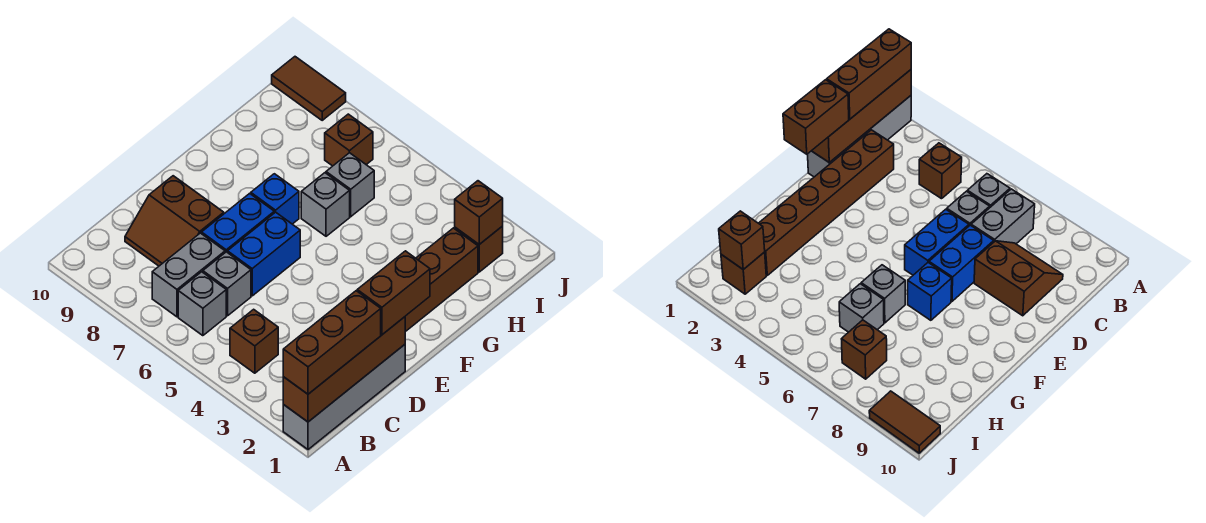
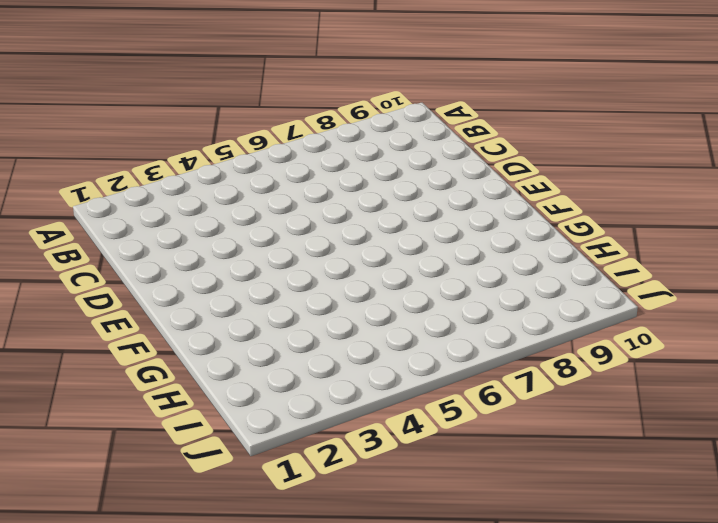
none -> grey brick A1:D1 level 1
none -> brown brick B4 level 1
none -> grey brick B6 level 1

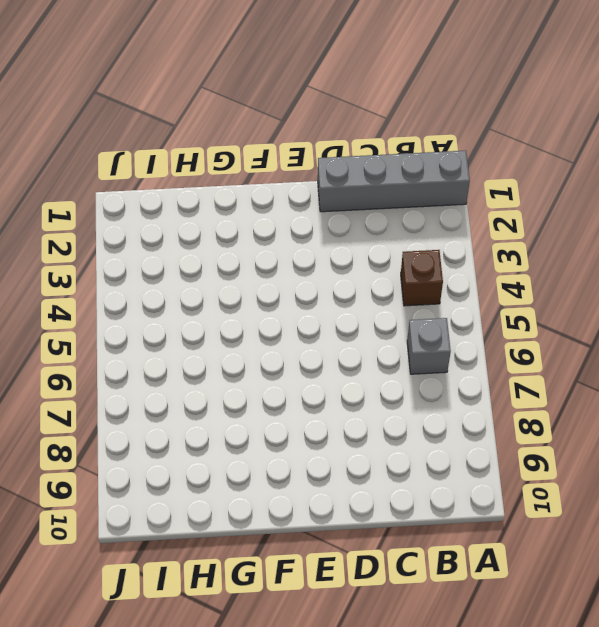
none -> grey brick B7:C7 level 1
none -> brown brick C2:H2 level 1
none -> grey brick C6 level 1

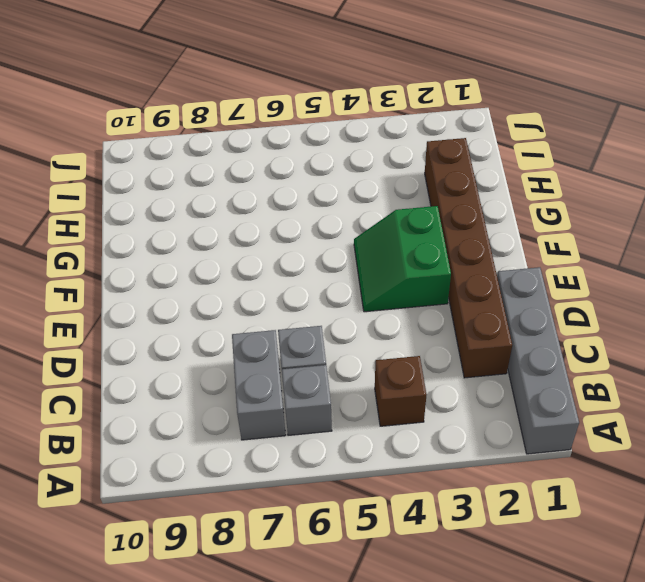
green slope E3:F4 level 1 top 3 -> none
none -> brown slope C8:D9 level 1 top D
none -> blue brick D6:E6 level 1
none -> blue brick D7:E7 level 1

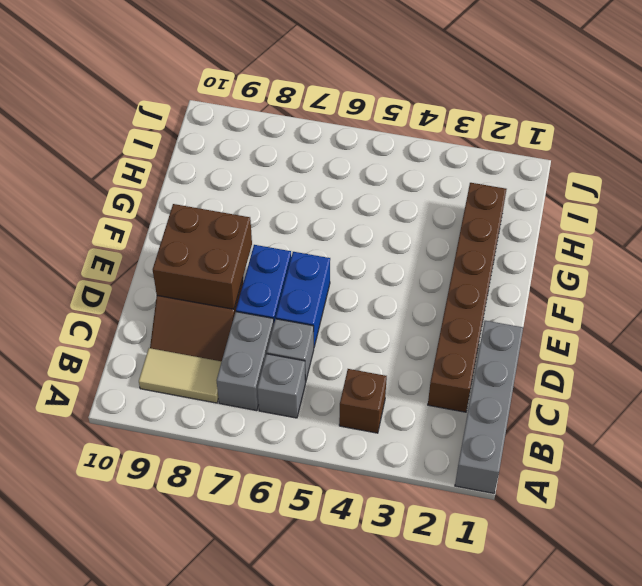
tan tile B8:B9 level 1 -> none
brown brick D8:E9 level 2 -> none
none -> blue brick F7 level 1
none -> grey brick G6 level 1
none -> grey brick H6 level 1

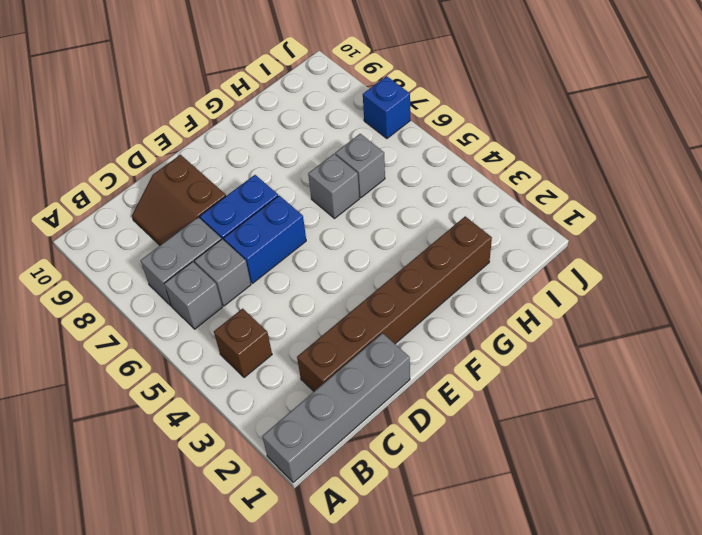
blue brick J7 level 1 -> blue brick F7 level 1
none -> brown brick I2 level 1
none -> brown brick I7 level 1
none -> brown tile J9:J10 level 1

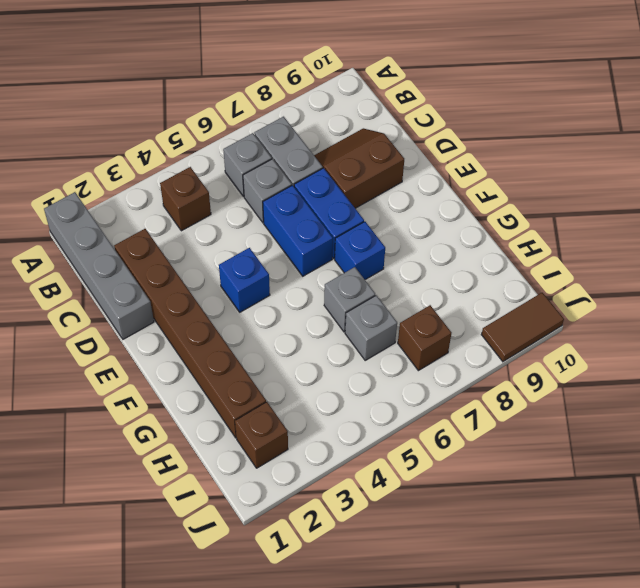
blue brick E4 level 1 -> none
none -> brown brick A1:D1 level 2
none -> brown brick I2 level 2
none -> brown brick A1:C1 level 3

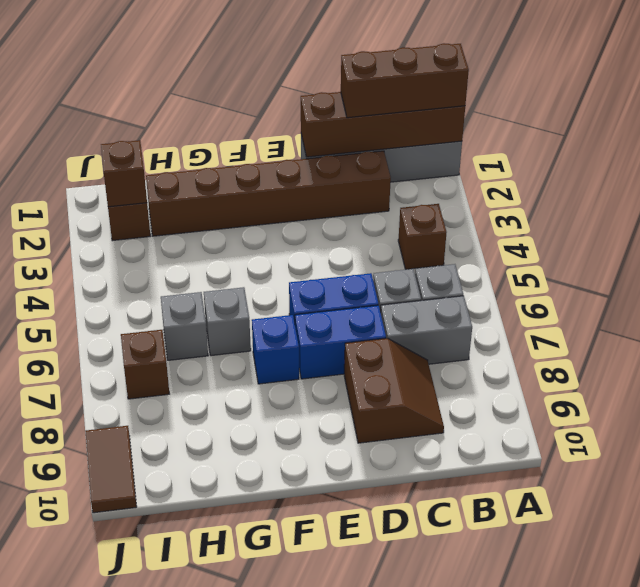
none -> brown brick D1:E1 level 3

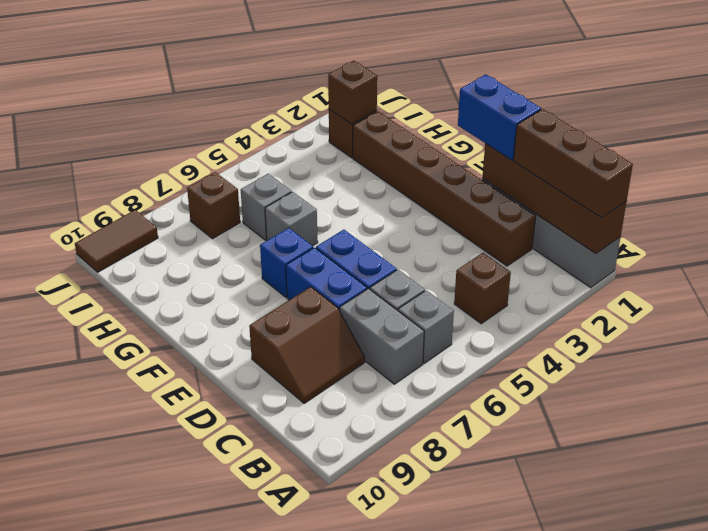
blue brick D1:E1 level 3 -> brown brick D1:E1 level 3

